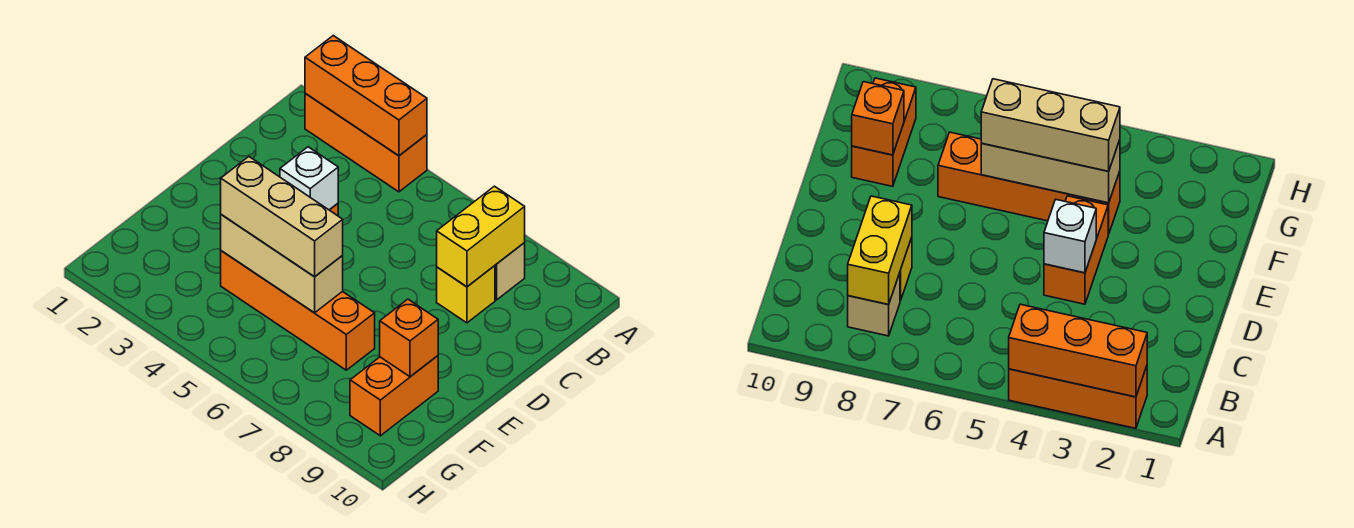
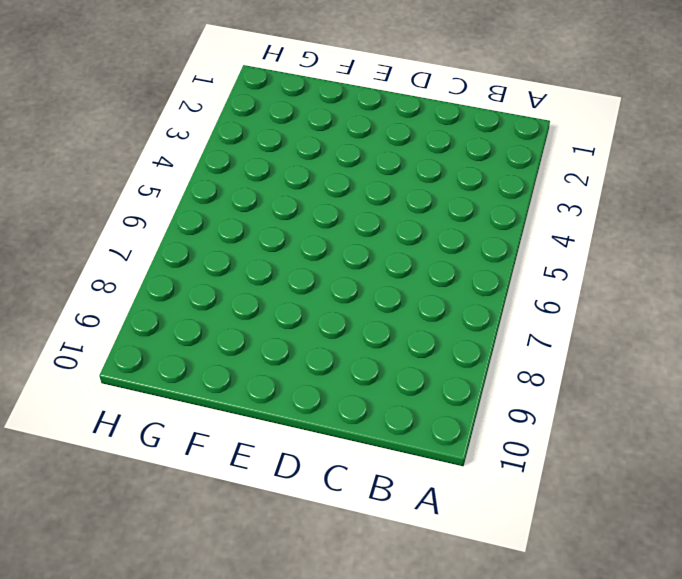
none -> orange brick A2:A4 level 1
none -> tan brick B8 level 1
none -> yellow brick C8 level 1

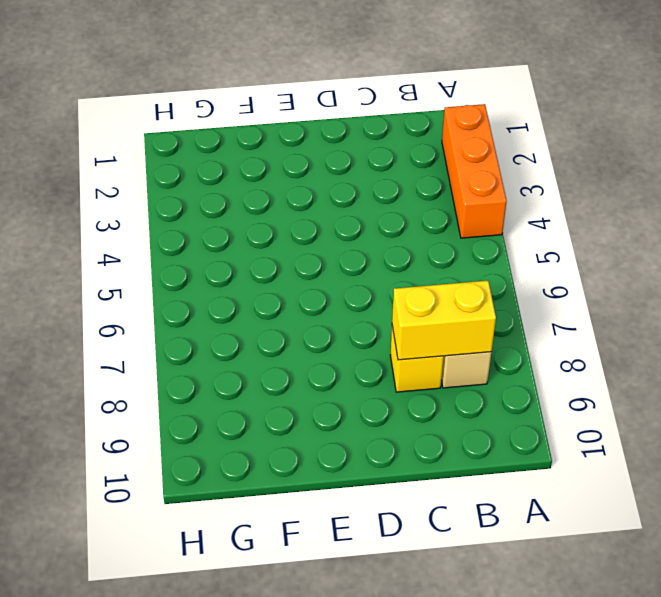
none -> orange brick D4:E4 level 1
none -> orange brick F4:F7 level 1
none -> orange brick F9:G9 level 1

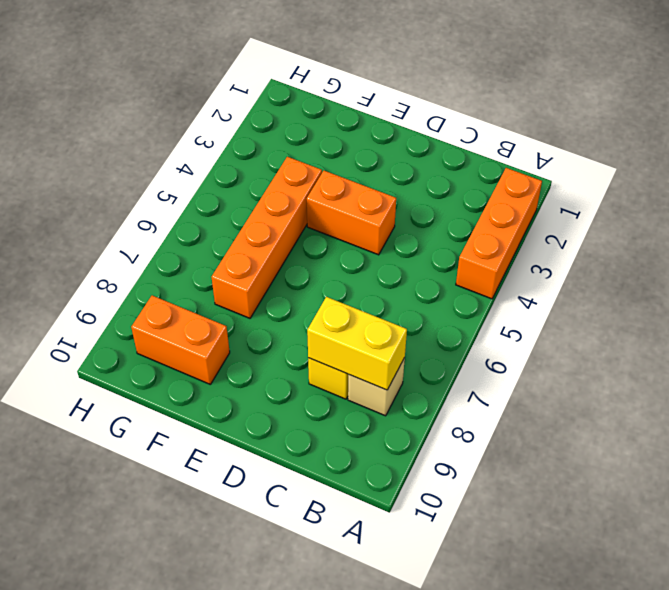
none -> orange brick A2:A4 level 2
none -> white brick D4 level 2
none -> tan brick F4:F6 level 2

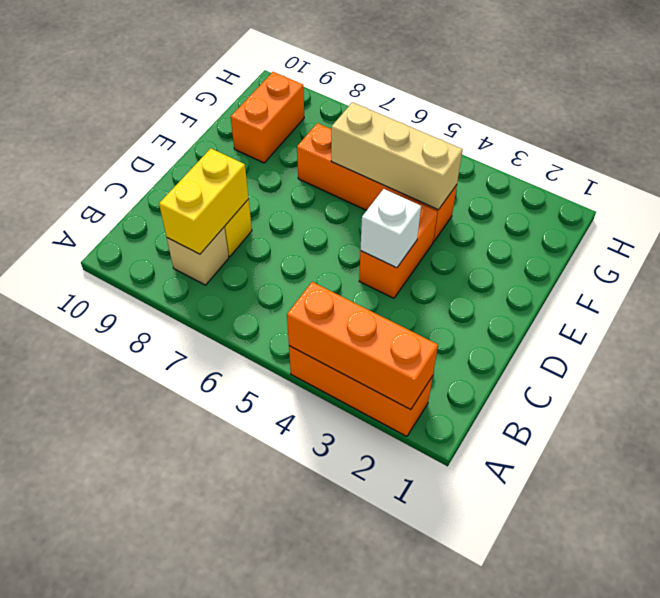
none -> orange brick F9 level 2
none -> tan brick F4:F6 level 3

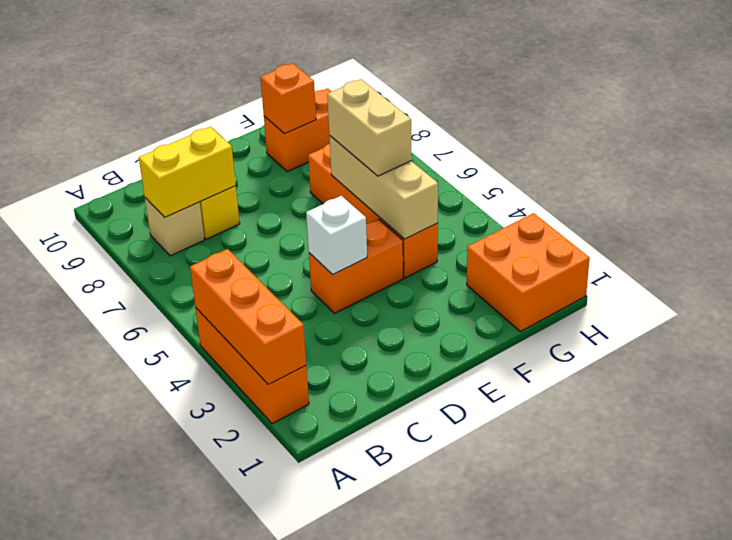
tan brick F5:F6 level 3 -> tan brick F4:F6 level 3
orange brick G1:H2 level 1 -> none

